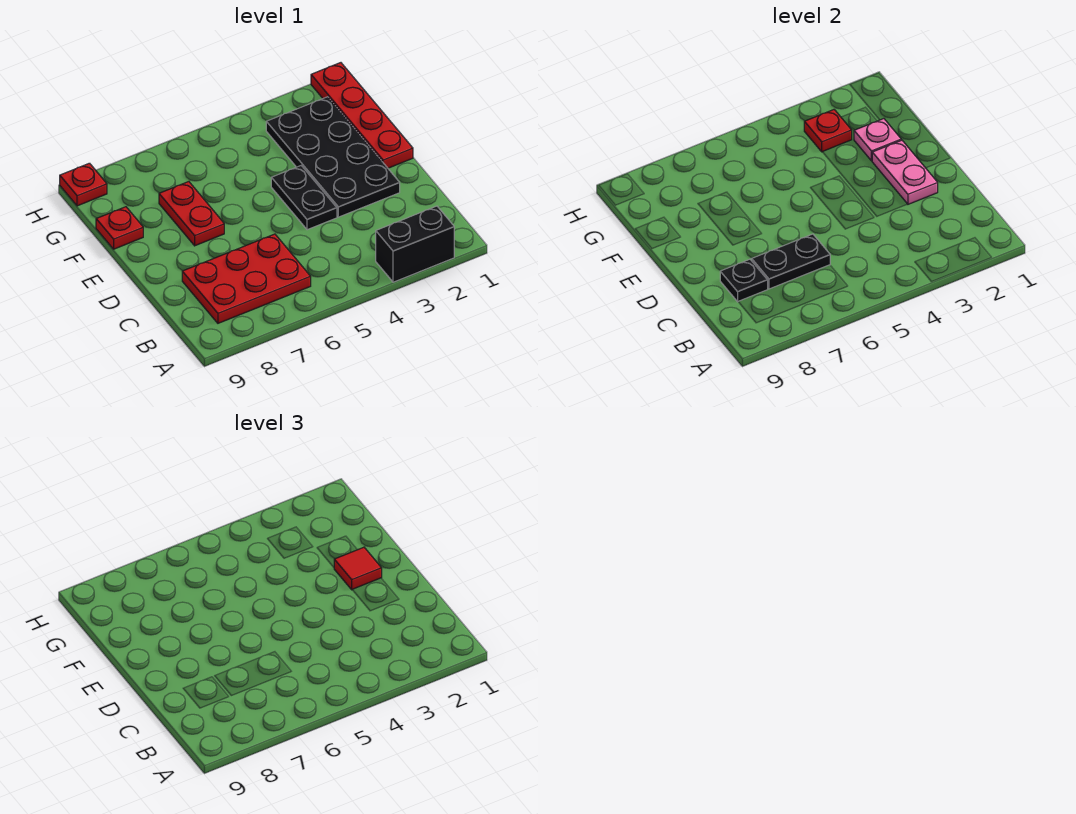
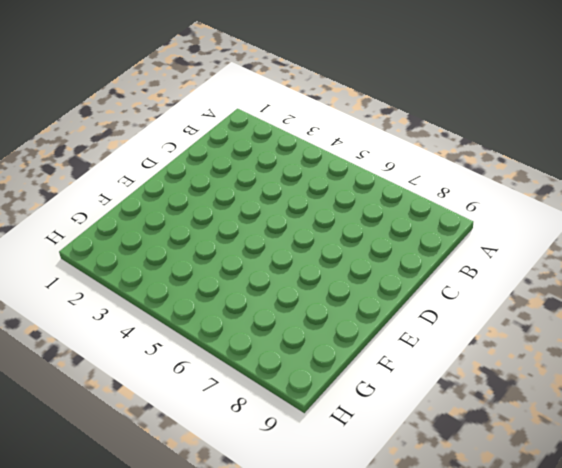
none -> black brick A2:A3 level 1
none -> red plate B6:C8 level 1
none -> black plate D2:G3 level 1

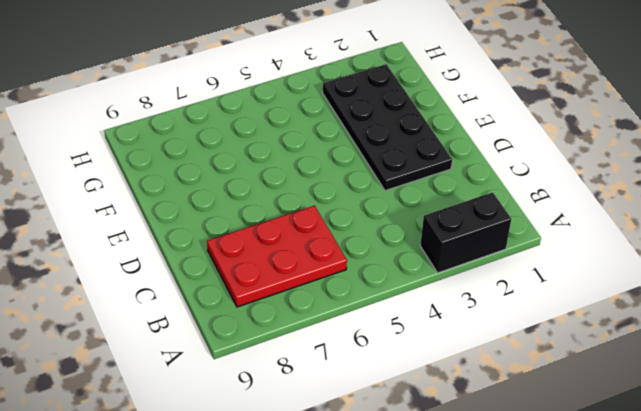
none -> black plate D4:E4 level 1
none -> red plate E1:H1 level 1
none -> red plate E7:F7 level 1

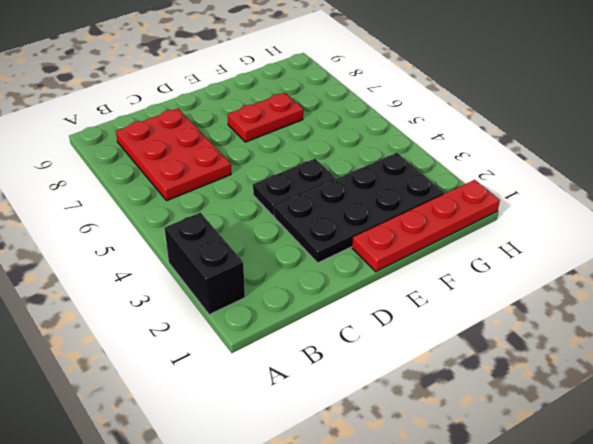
none -> red plate F9 level 1
none -> red plate H9 level 1
none -> black plate C6:C7 level 2

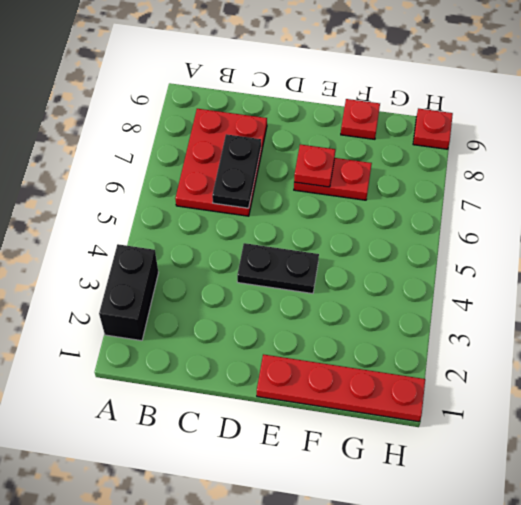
red plate E7 level 2 -> red plate G3 level 2
none -> black plate D2:G3 level 1
none -> black plate C8 level 2
none -> pink plate D2:E2 level 2

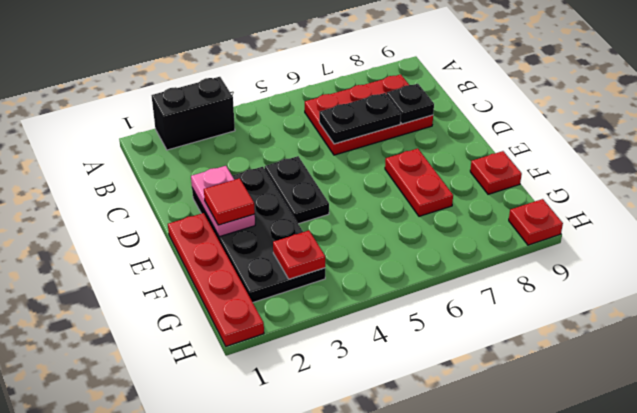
none -> pink plate F2 level 2

